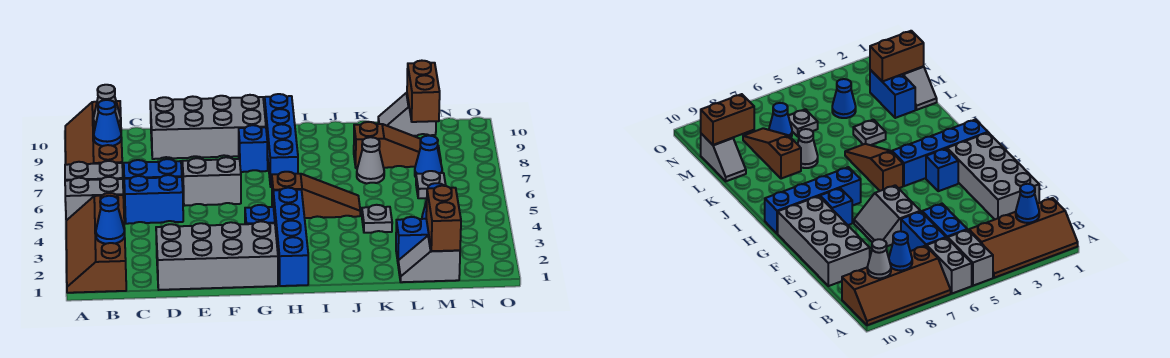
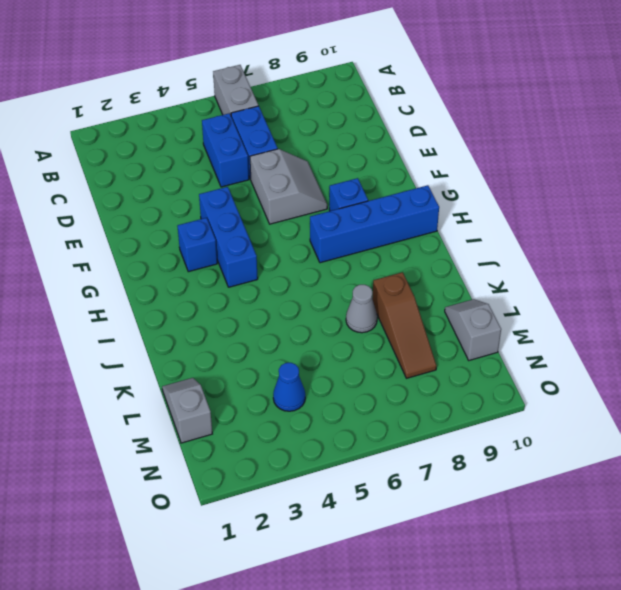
blue brick F4:H4 level 1 -> blue brick H1:H4 level 1
none -> brown slope A1:B4 level 1 top B
none -> grey brick A5:B5 level 1
none -> brown slope A7:B10 level 1 top B

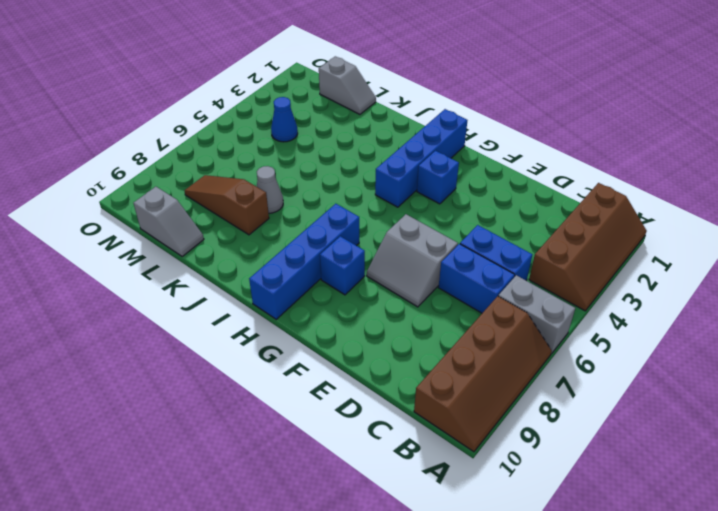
none -> grey brick A5:B5 level 1
none -> grey brick D1:G2 level 1
none -> grey brick D9:G10 level 1

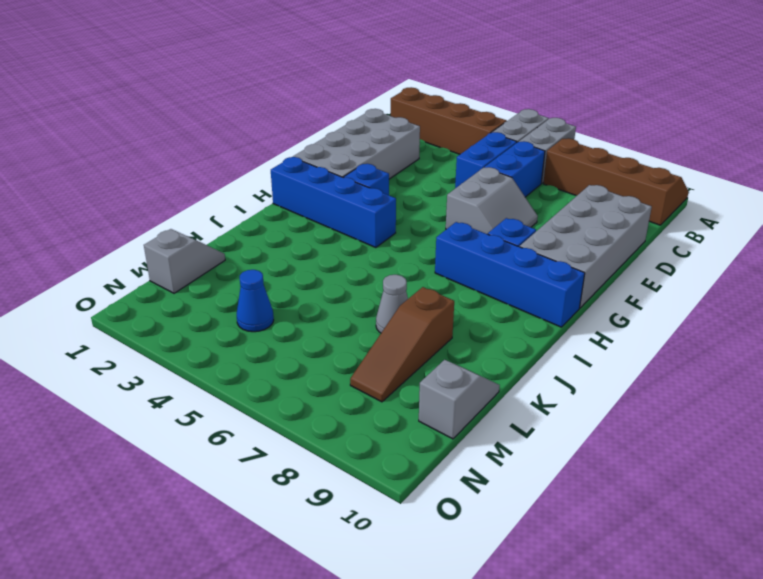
none -> brown slope H5:J5 level 1 top H
none -> grey plate K4 level 1
none -> blue brick L2:M2 level 1

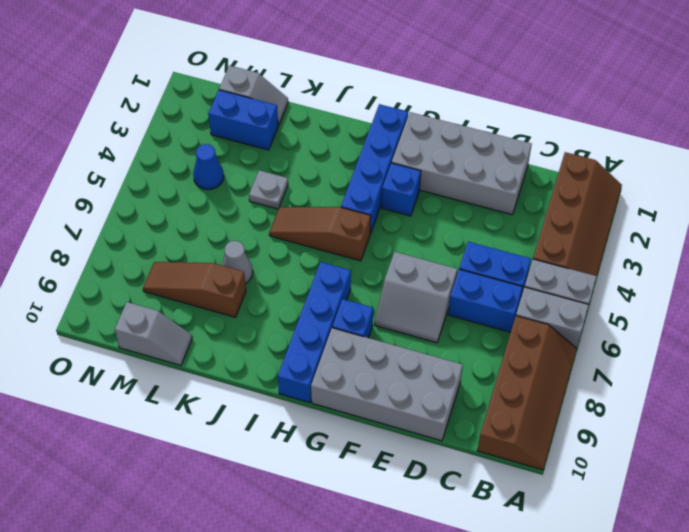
none -> grey plate M6 level 1
none -> blue cone M7 level 1
none -> blue cone B2 level 2

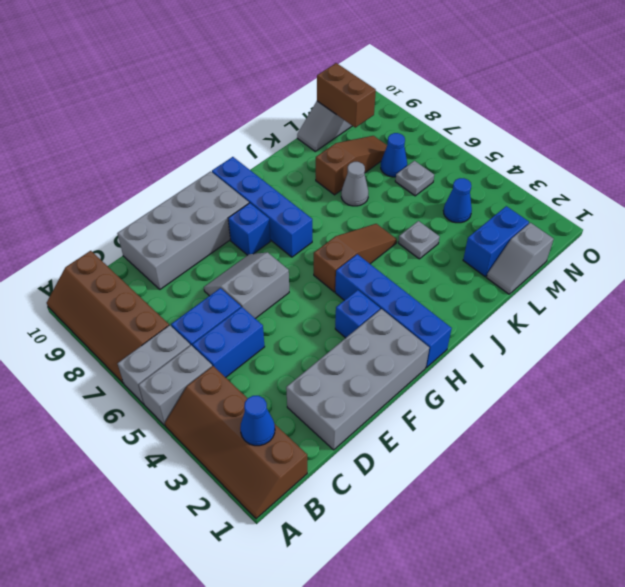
none -> blue cone B8 level 2
none -> grey cone B9 level 2
none -> brown brick M1:M2 level 2

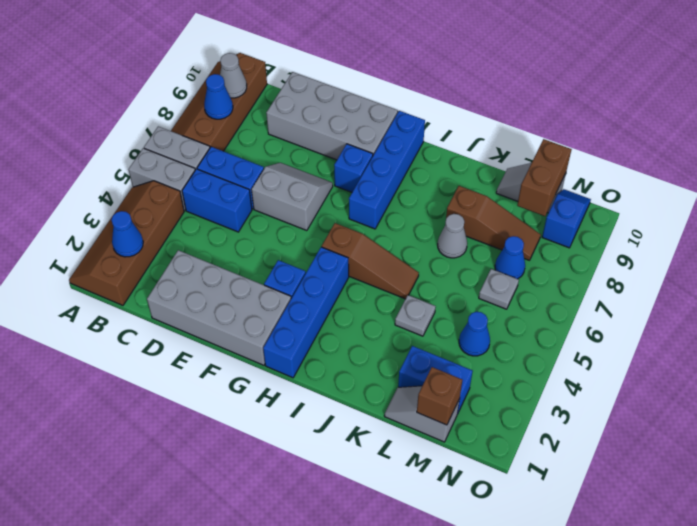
brown brick M1 level 2 -> brown brick M1:M2 level 2
blue slope N9:N10 level 1 top 9 -> none

